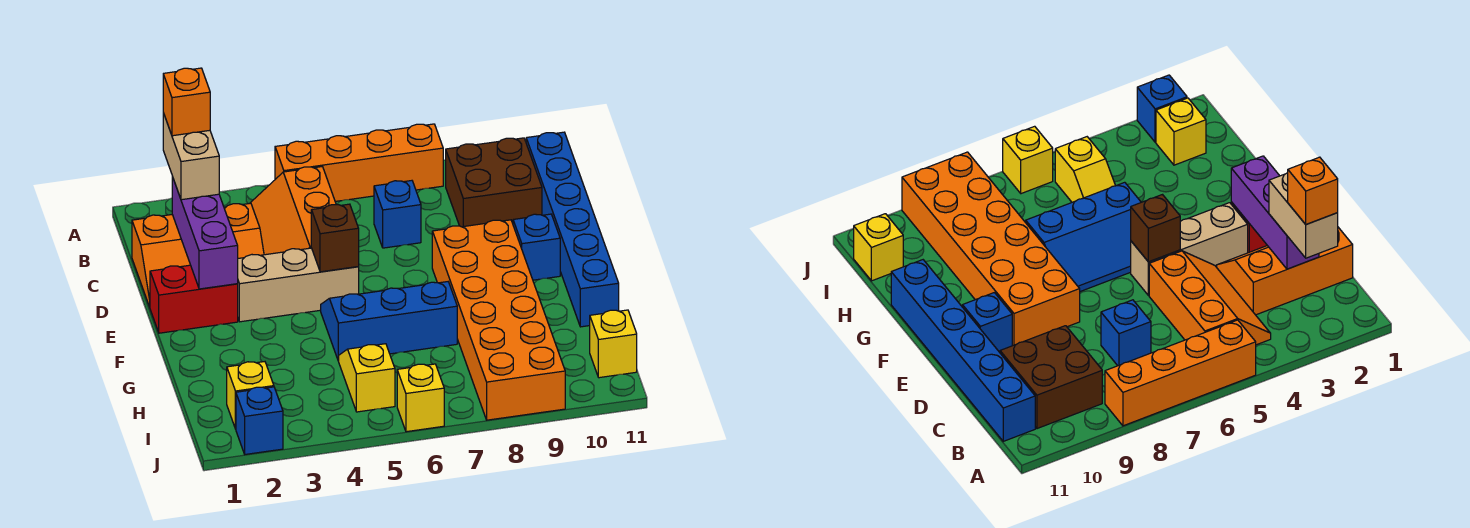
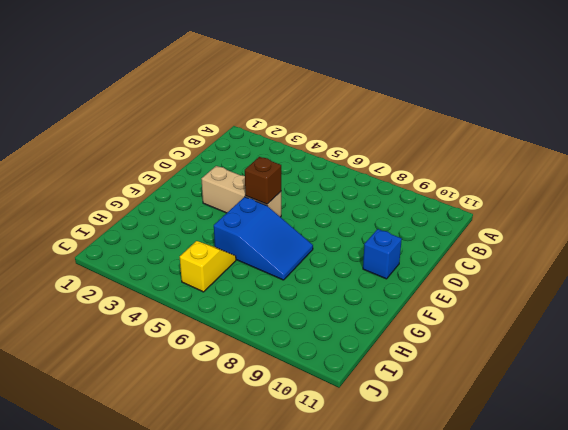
blue slope F5:G7 level 1 top 5 -> blue slope F5:G7 level 1 top G
none -> orange brick A5:A8 level 1
none -> orange slope B4:D5 level 1 top 5
none -> brown brick B9:C10 level 1

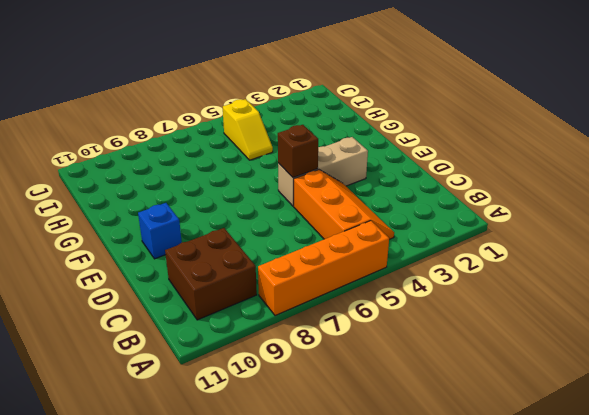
none -> blue brick B11:G11 level 1
none -> orange slope C1:D3 level 1 top C
none -> blue brick C7 level 1

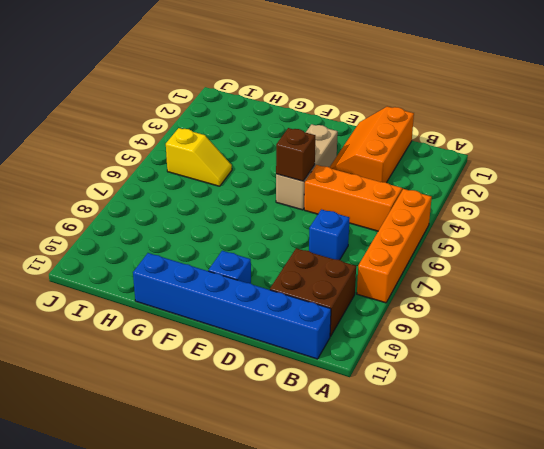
none -> red brick E1:E2 level 1
none -> orange brick E8:J9 level 1
none -> blue slope F5:G7 level 1 top G

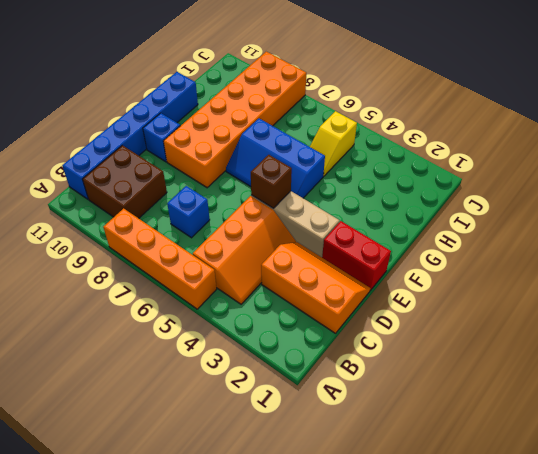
none -> yellow brick I2 level 1
none -> yellow brick I11 level 1
none -> blue brick J2 level 1

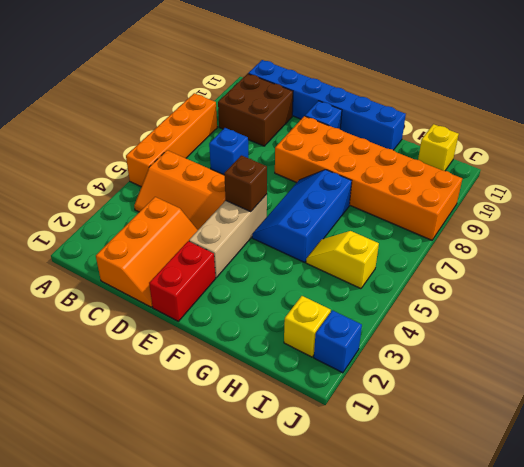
none -> yellow brick J6 level 1
none -> purple brick C2:E2 level 2
none -> tan brick B2:C2 level 3

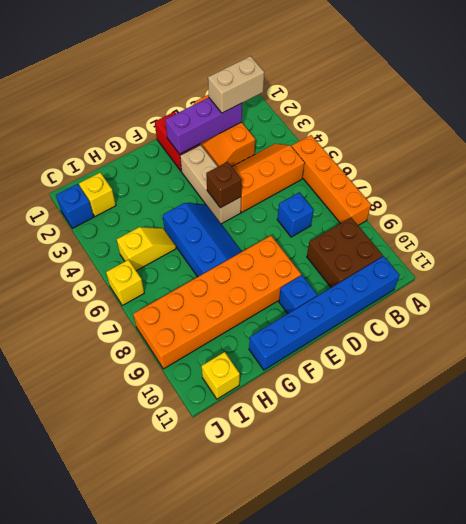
none -> orange brick B2 level 4

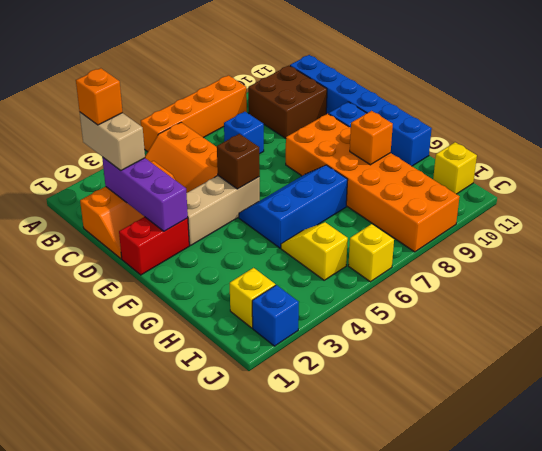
orange brick G9 level 2 -> none

